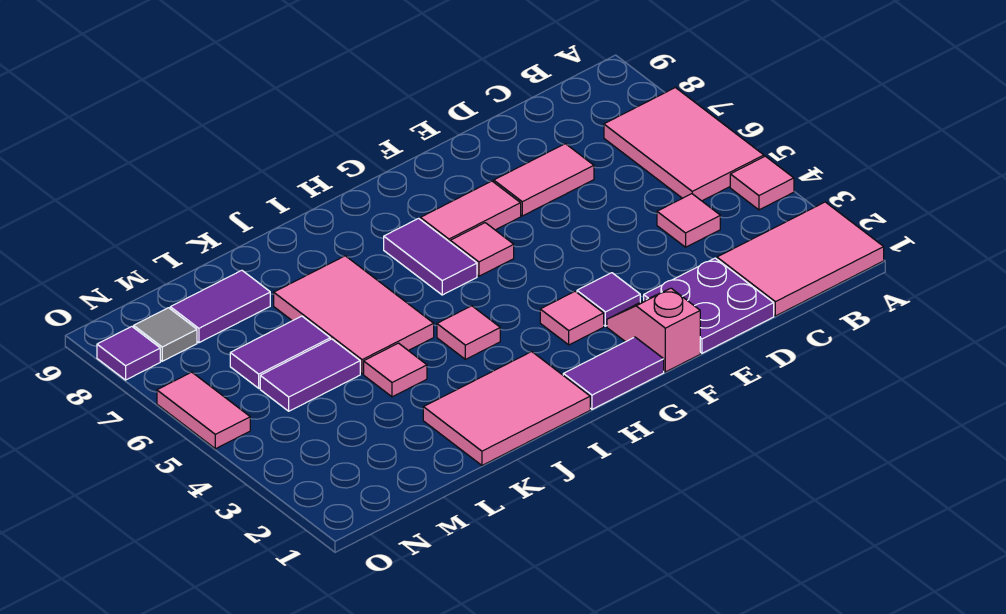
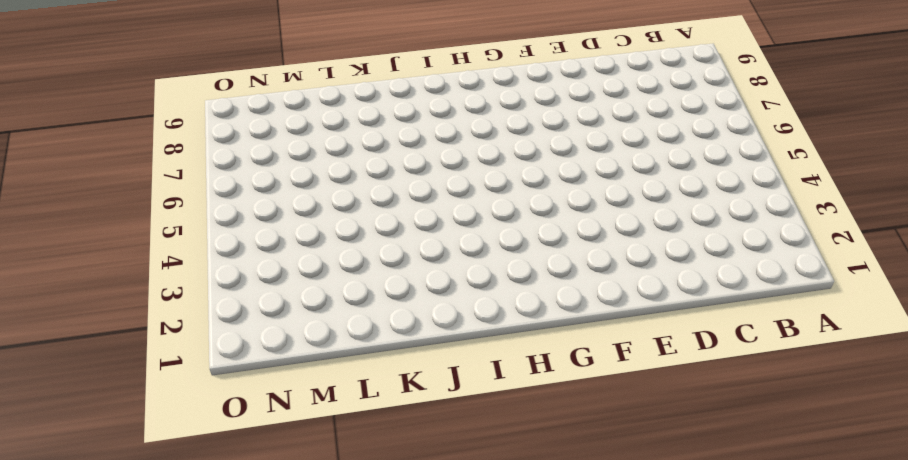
none -> pink tile A1:C2 level 1
none -> pink tile A4 level 1
none -> pink tile A5:B7 level 1

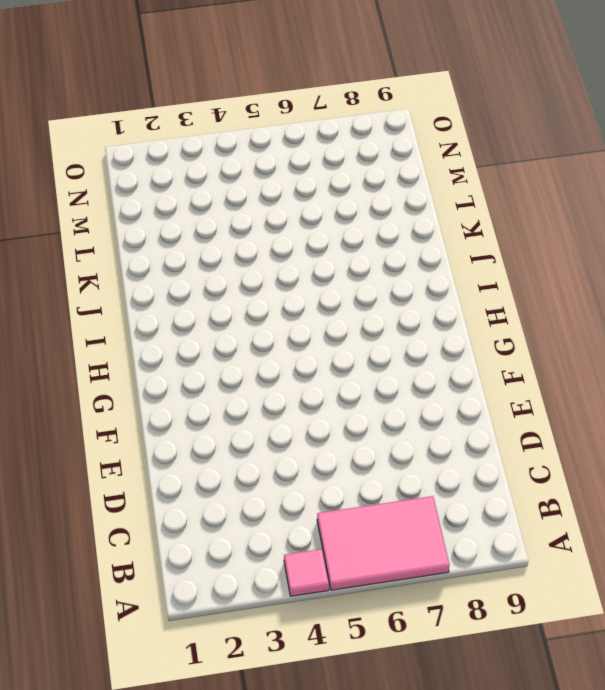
none -> pink tile A1:C2 level 1
none -> pink tile C4 level 1
none -> purple plate D1:E2 level 1

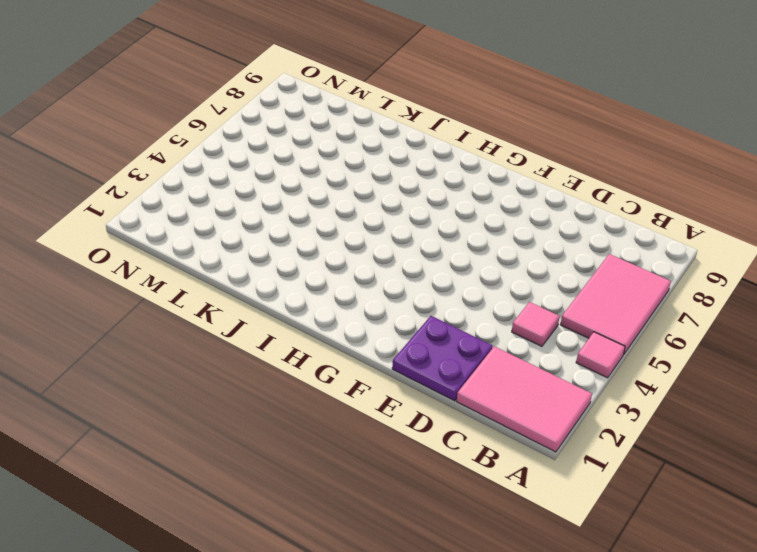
none -> pink tile D7:E7 level 1
none -> pink slope F1:F2 level 1 top 1
none -> purple tile F3 level 1

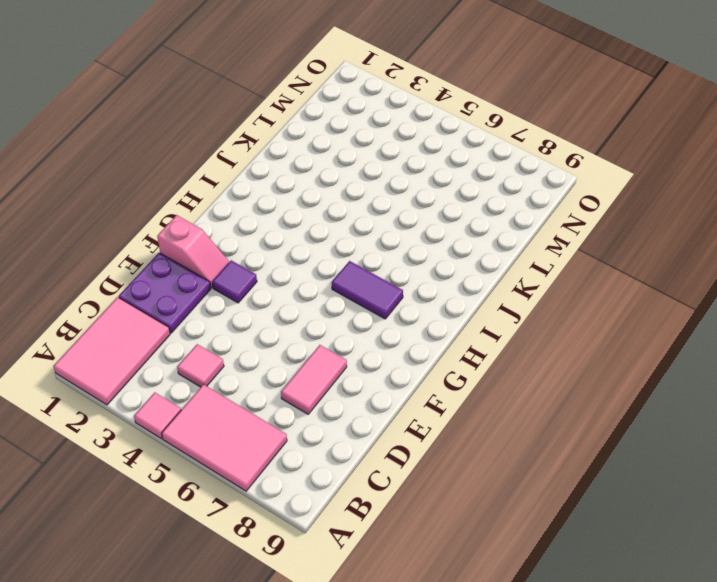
none -> pink tile F7:G7 level 1
none -> purple tile G1:H1 level 1
none -> pink tile G3 level 1

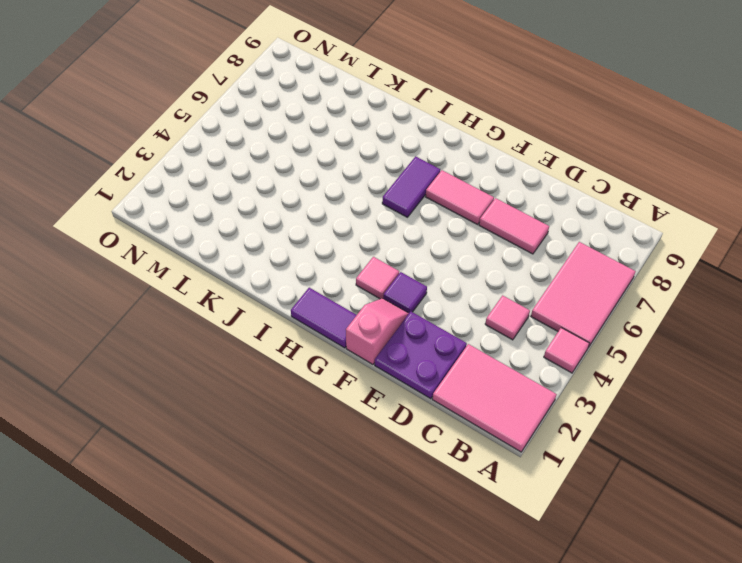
none -> pink tile G6 level 1
none -> pink tile I1:K2 level 1
none -> pink tile I4 level 1

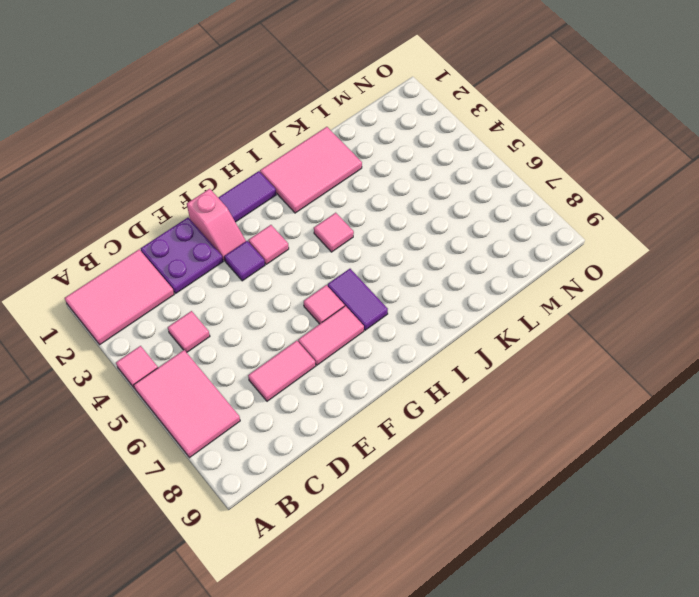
none -> pink tile J5:K7 level 1
none -> pink tile K4 level 1
none -> purple tile L5:M5 level 1

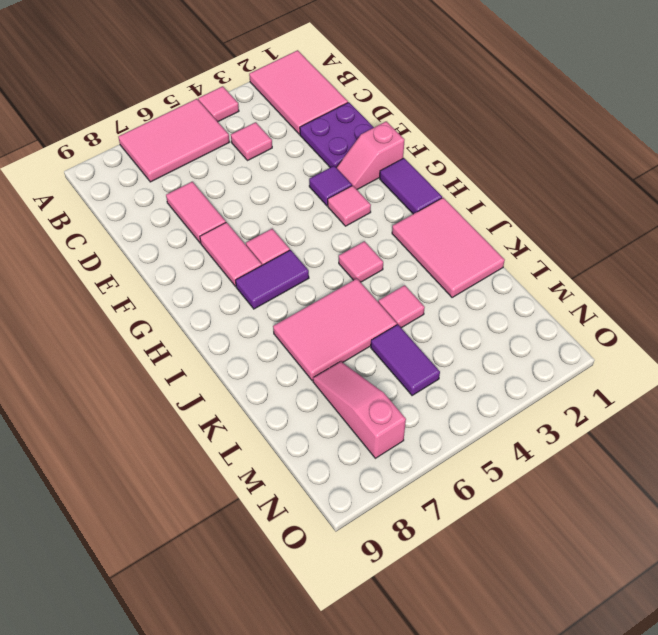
pink slope L7:N7 level 1 top N -> none
none -> purple tile L6:M6 level 1
none -> purple tile L8:M8 level 1
none -> grey tile N8 level 1

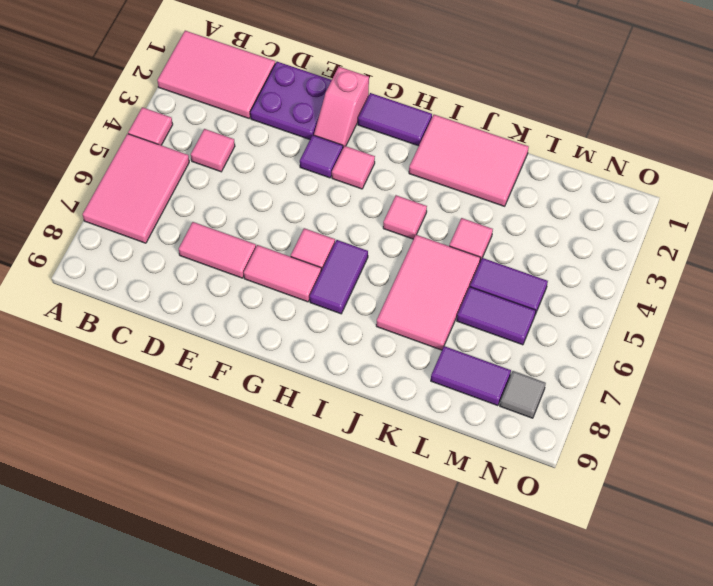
none -> pink tile O5:O6 level 1
none -> purple tile O8 level 1

